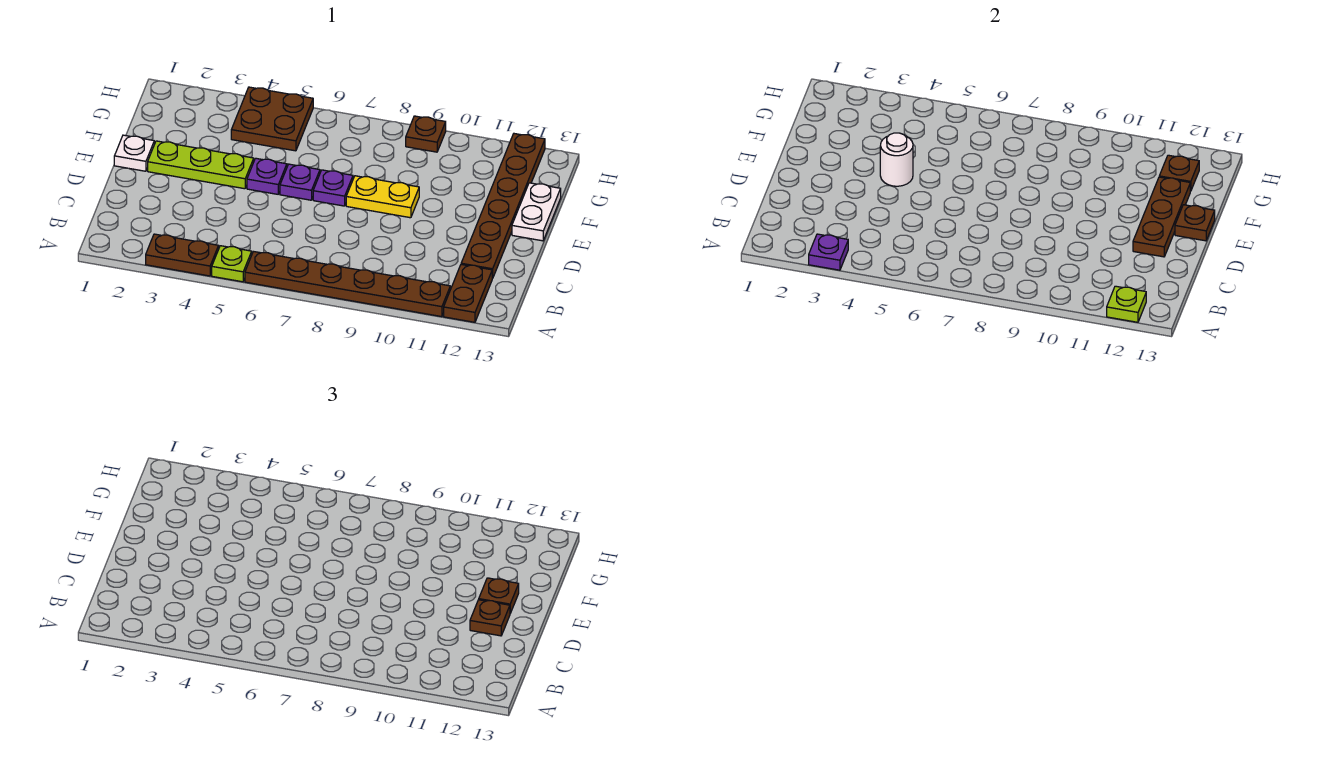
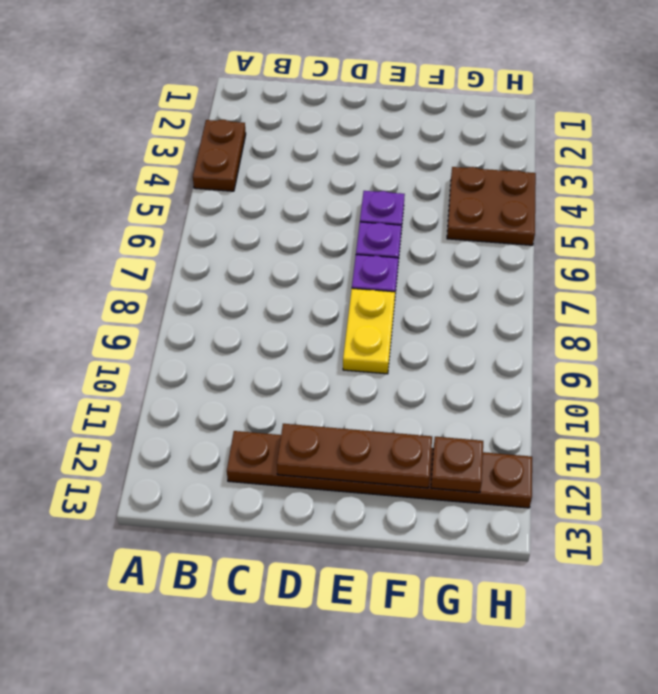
none -> lime plate A5 level 1
none -> brown plate A6:A11 level 1
none -> brown plate A12:B12 level 1

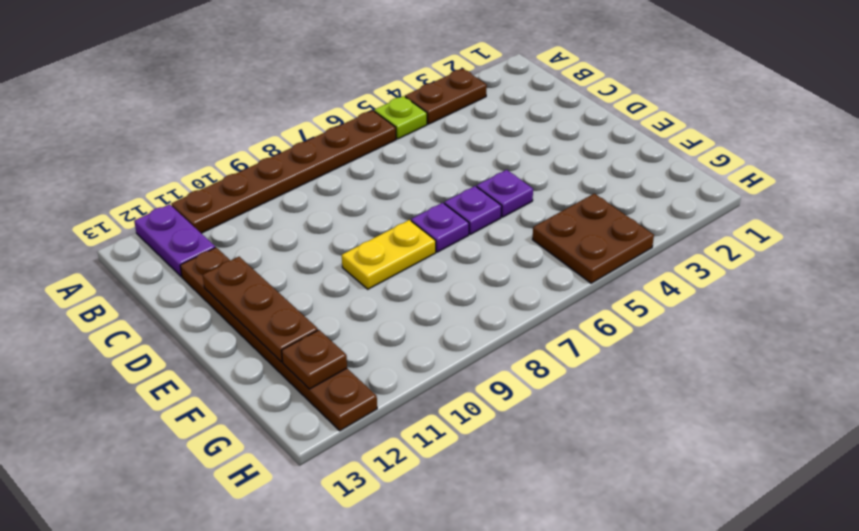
purple plate A12:B12 level 1 -> brown plate A12:B12 level 1
none -> white plate E1 level 1
none -> lime plate E2:E4 level 1
none -> white plate E13:F13 level 1

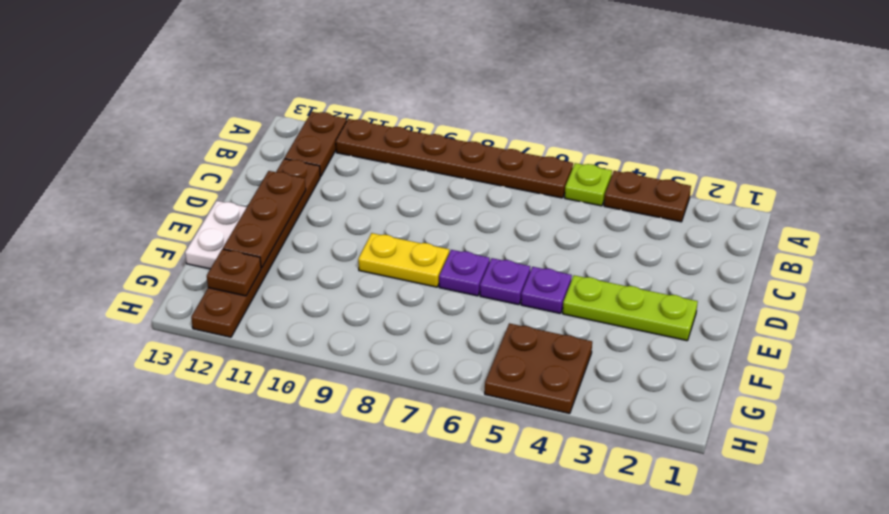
none -> white plate E1 level 1
none -> brown plate H9 level 1
none -> purple plate A3 level 2

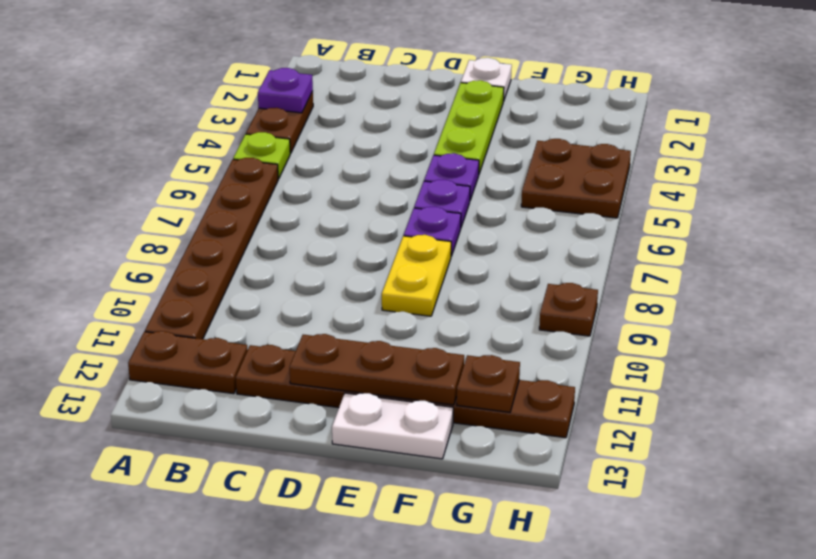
none -> lime plate A12 level 2
none -> white round brick E4 level 2
none -> brown plate E13 level 2

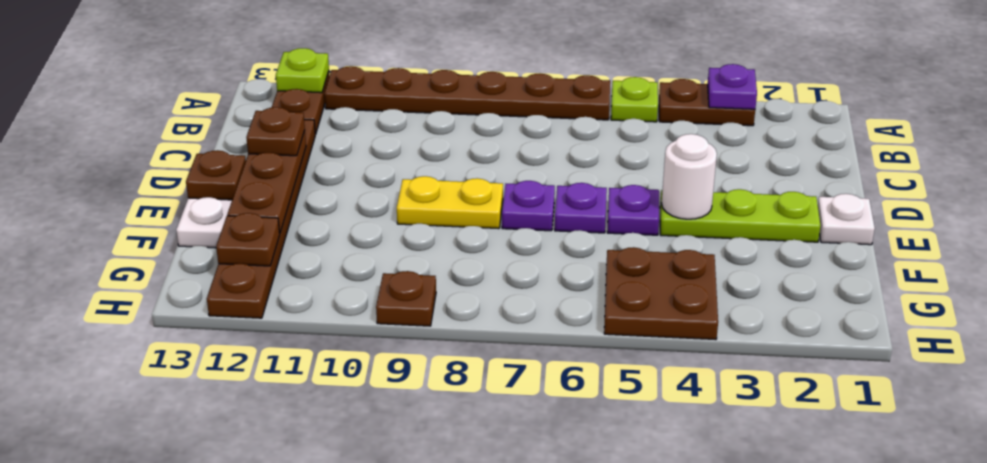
none -> brown plate E12 level 3

